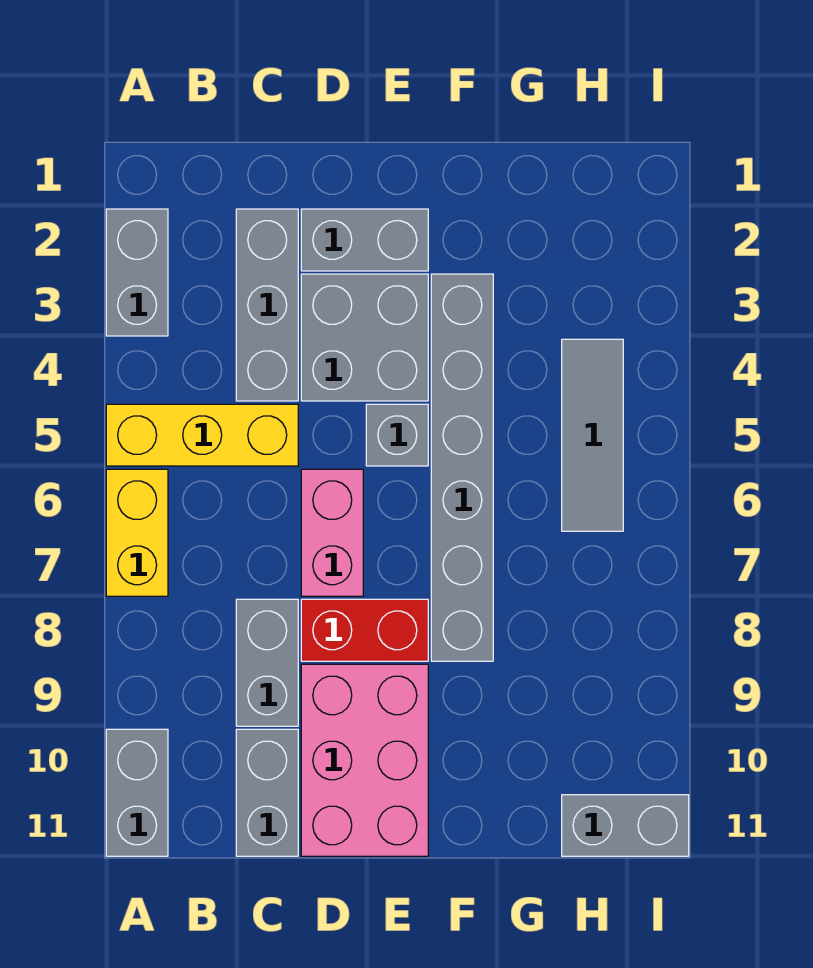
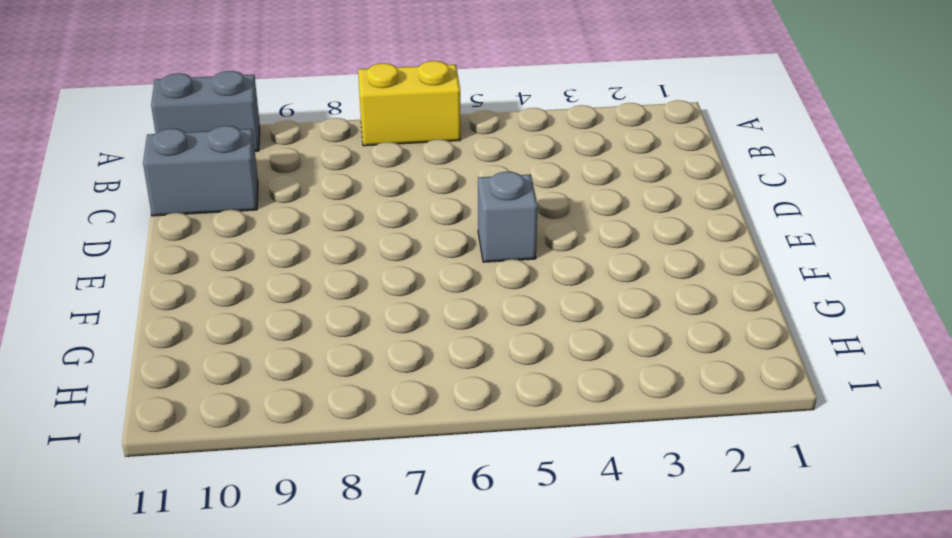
none -> grey brick A2:A3 level 1
none -> yellow brick A5:C5 level 1
none -> grey brick C2:C4 level 1

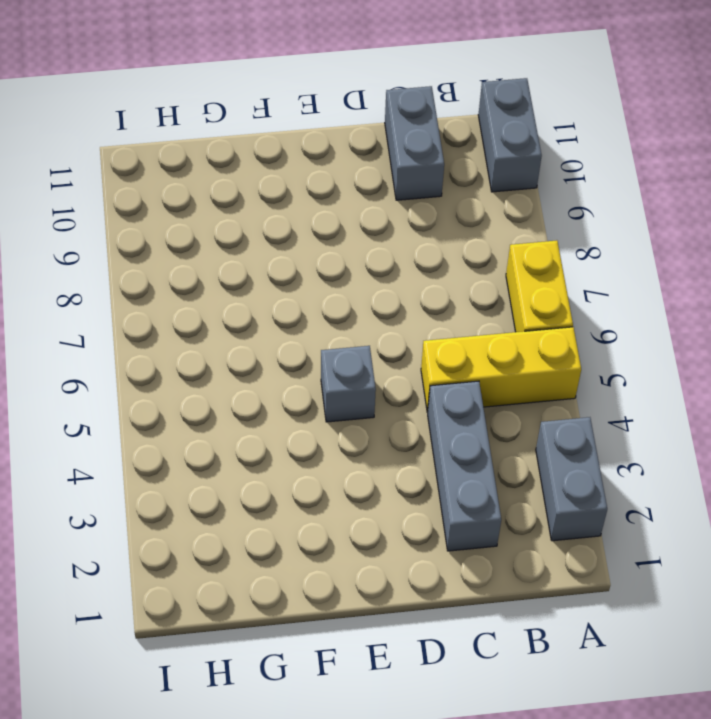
none -> grey brick C8:C9 level 1
none -> grey brick D2:E2 level 1
none -> grey brick D3:E4 level 1

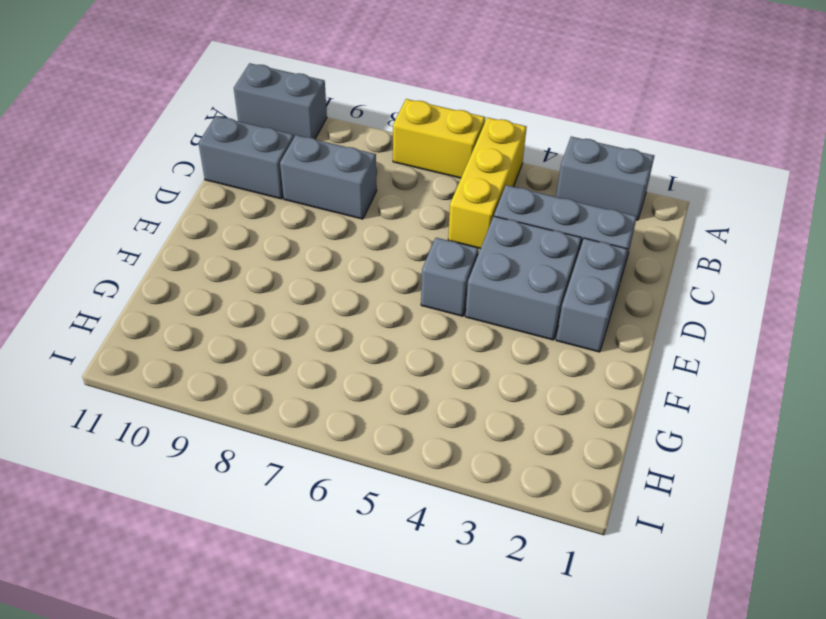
none -> pink brick D6:D7 level 1
none -> red brick D8:E8 level 1
none -> pink brick D9:E11 level 1

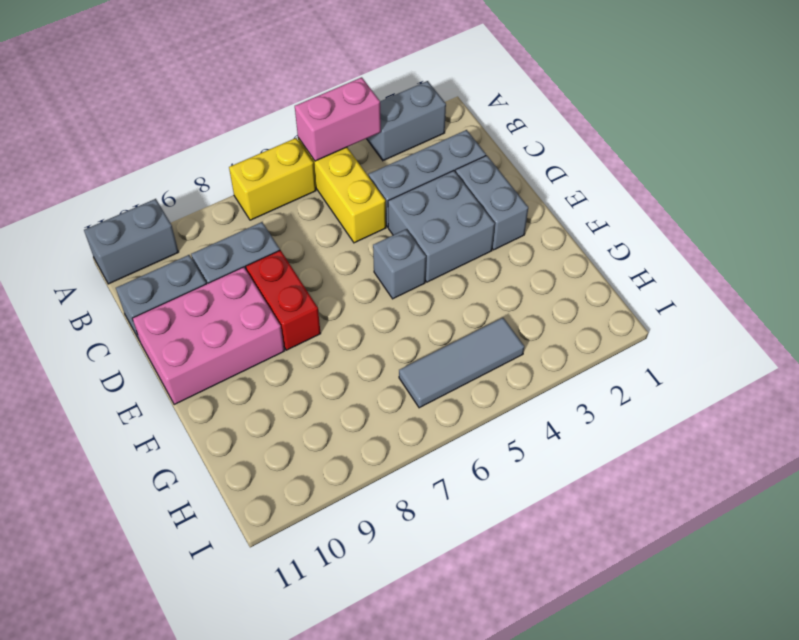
pink brick A4:A5 level 2 -> pink brick D6:D7 level 1
none -> grey brick F3:F8 level 1
none -> grey brick H11:I11 level 1

